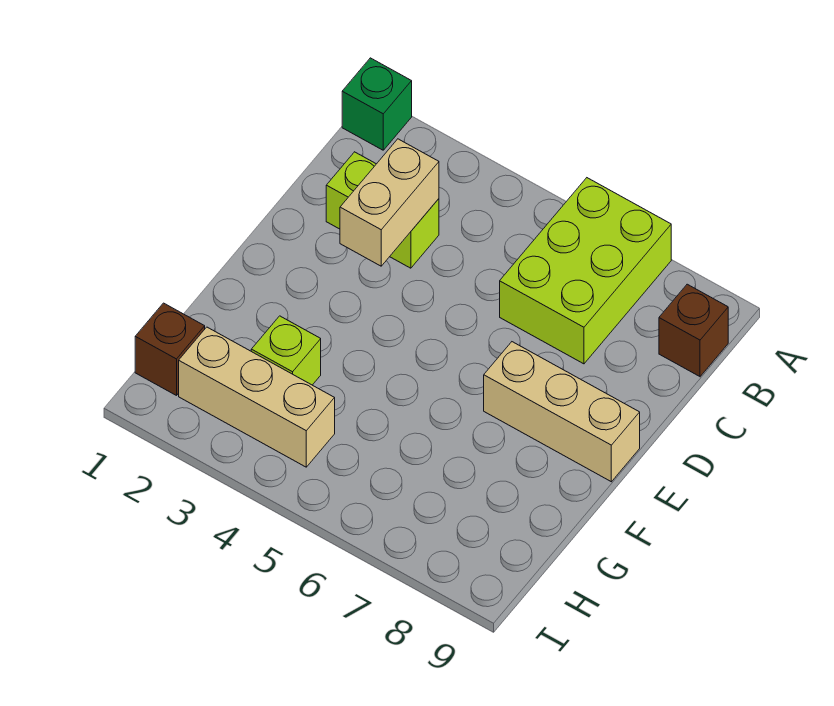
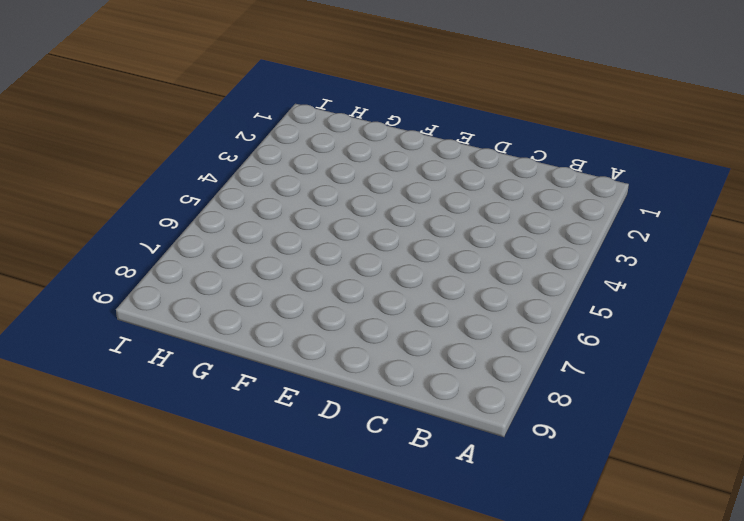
none -> green brick A1 level 1
none -> lime brick A6:C7 level 1

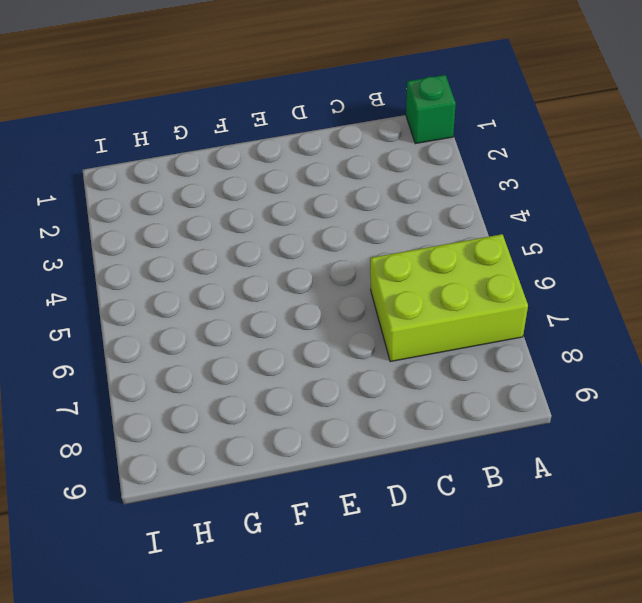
none -> brown brick B9 level 1
none -> lime brick C2:C3 level 1

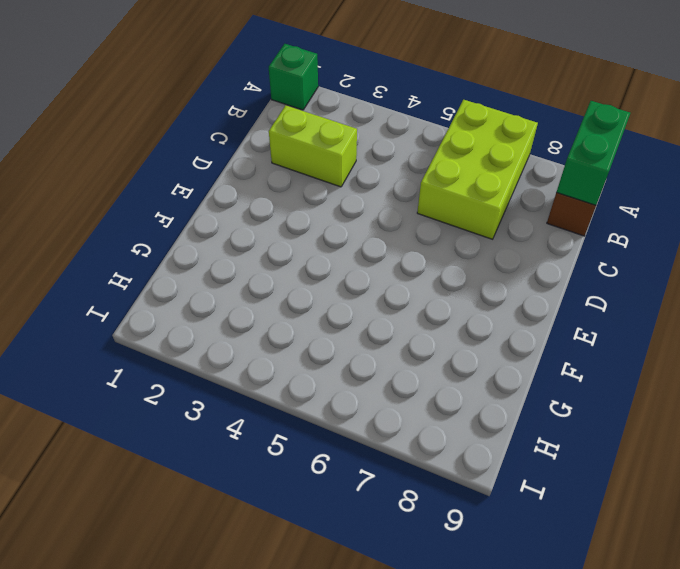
green brick A9:B9 level 2 -> none
none -> tan brick E7:E9 level 1
none -> lime brick G3 level 1

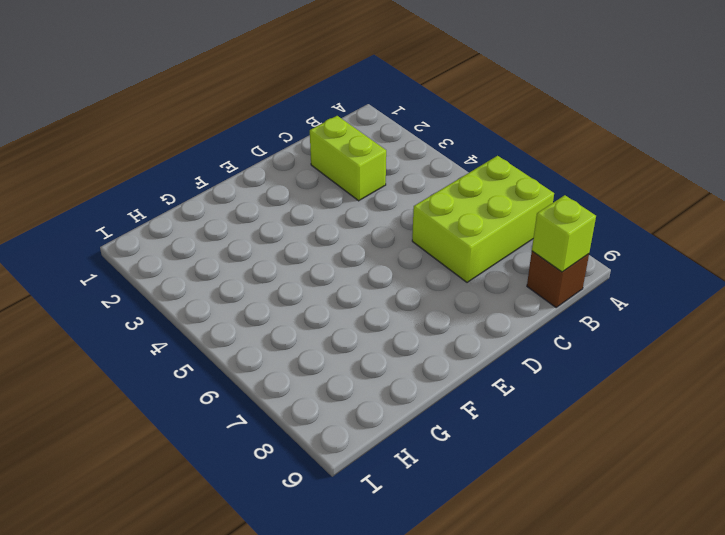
lime brick B9 level 2 -> lime brick G3 level 1
none -> green brick A1 level 1
none -> tan brick E7:E9 level 1

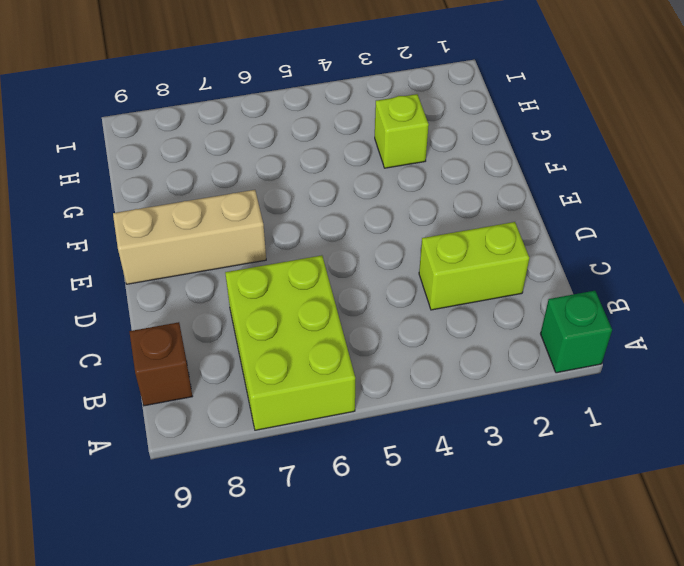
none -> brown brick H1 level 1
none -> tan brick H2:H4 level 1

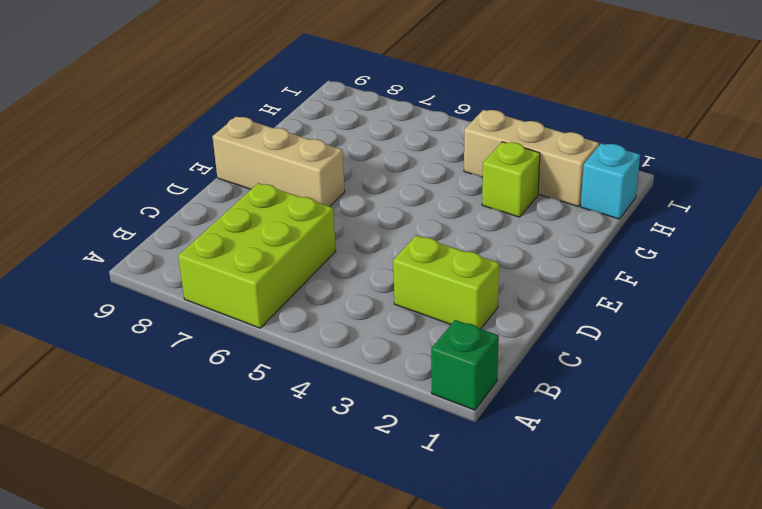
cyan brick H1 level 1 -> brown brick H1 level 1
none -> brown brick B9 level 1
none -> tan brick C3:D3 level 2

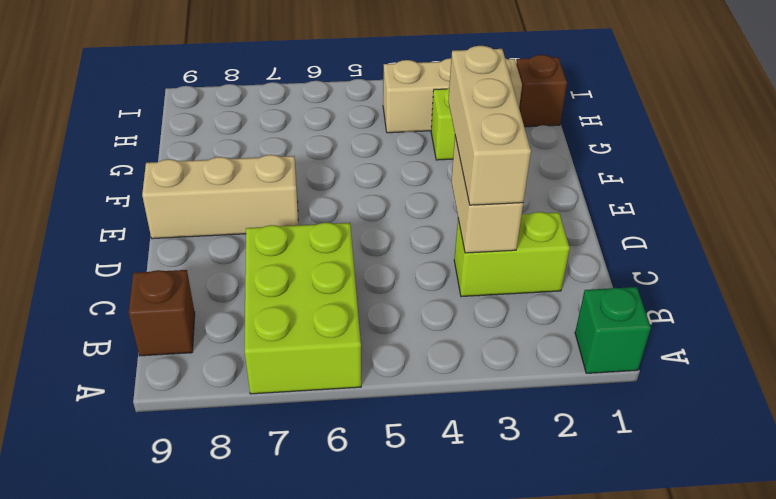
tan brick C3:E3 level 3 -> none

